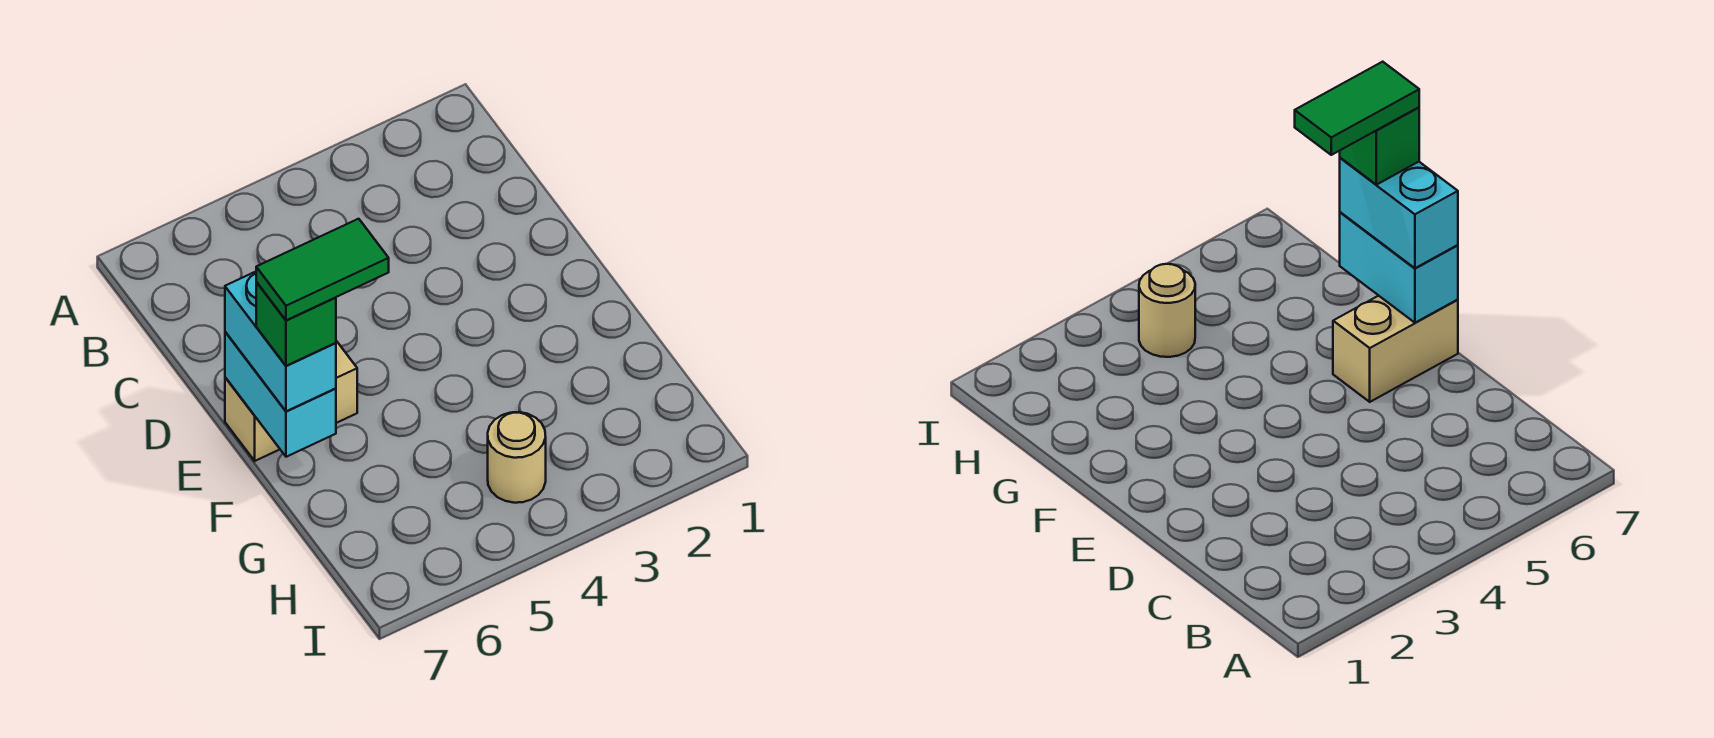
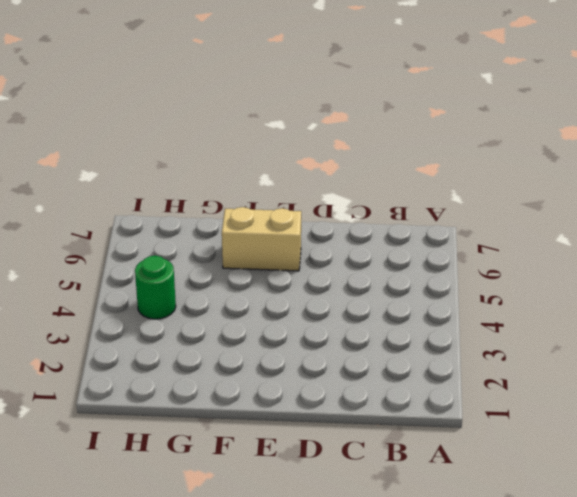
tan brick E6:F6 level 1 -> tan brick E6:E7 level 1
green round brick H4 level 1 -> tan round brick H4 level 1
none -> cyan brick E7:F7 level 2
none -> cyan brick E7:F7 level 3

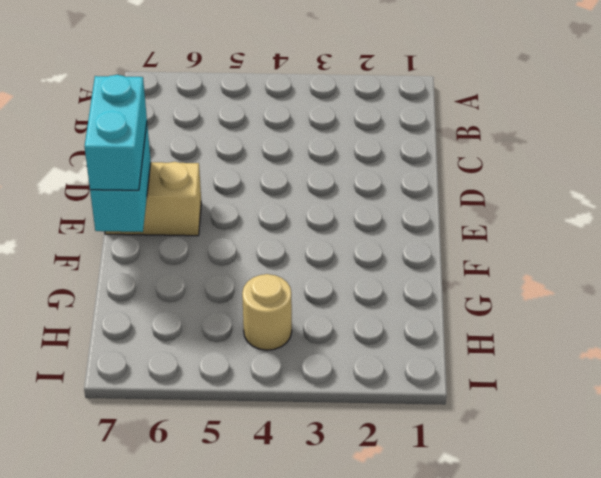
none -> green brick F7 level 4
none -> green tile F6:F7 level 5

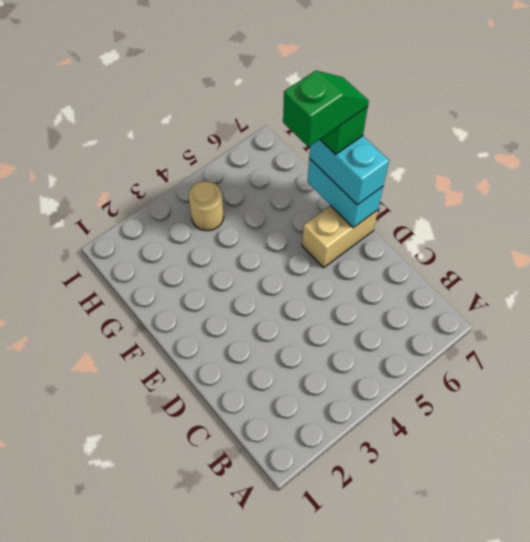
green slope F6:F7 level 5 top 6 -> green tile F6:F7 level 5

